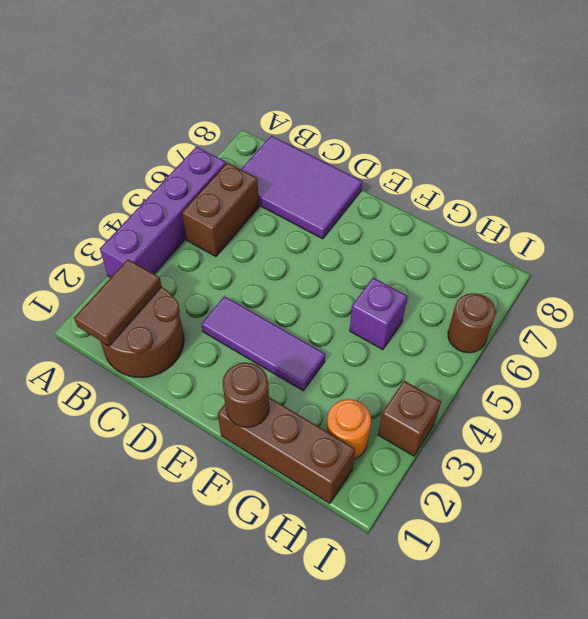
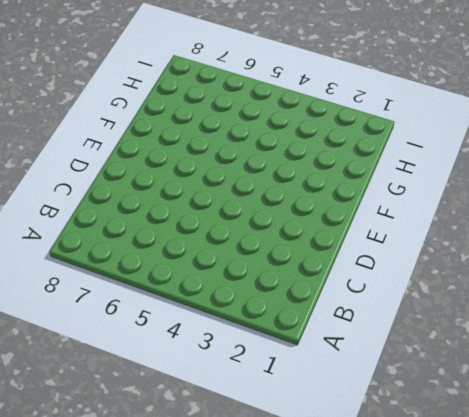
none -> purple brick A3:A6 level 1
none -> brown round brick B1:C2 level 1
none -> brown brick B5:B6 level 1

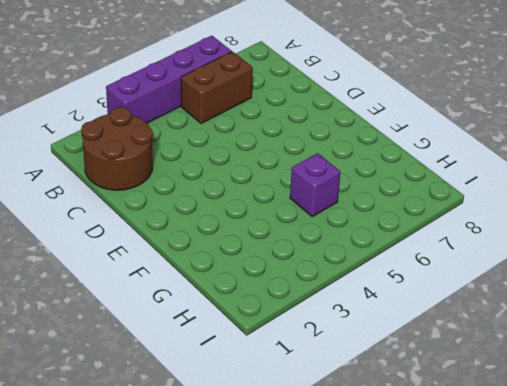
none -> purple tile B7:D8 level 1
none -> purple tile D3:F3 level 1
none -> brown brick F1:H1 level 1

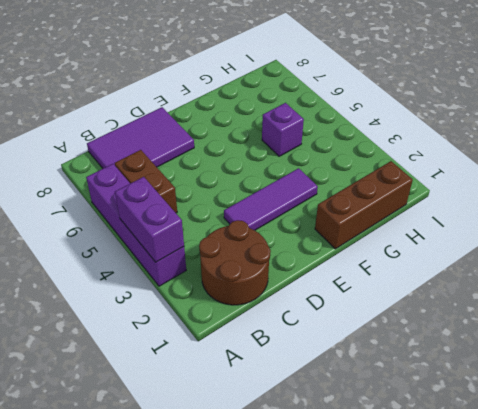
purple brick A3:A4 level 2 -> none
none -> orange round brick H2 level 1
none -> brown brick I3 level 1
none -> brown round brick I6 level 1

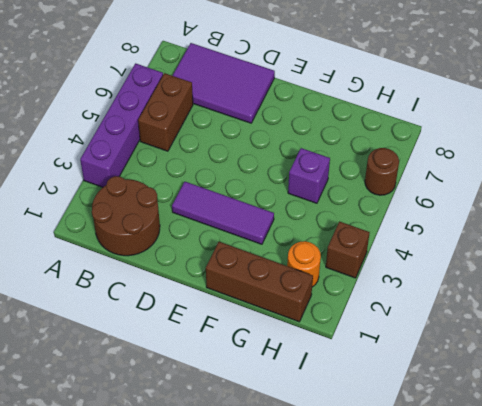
none -> brown tile B1:B2 level 2
none -> brown round brick F1 level 2

